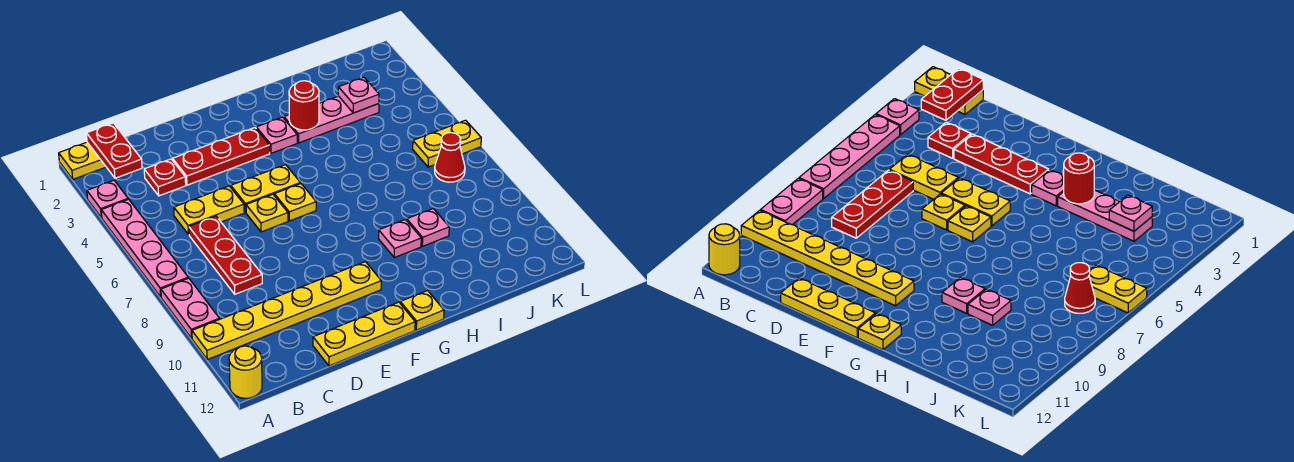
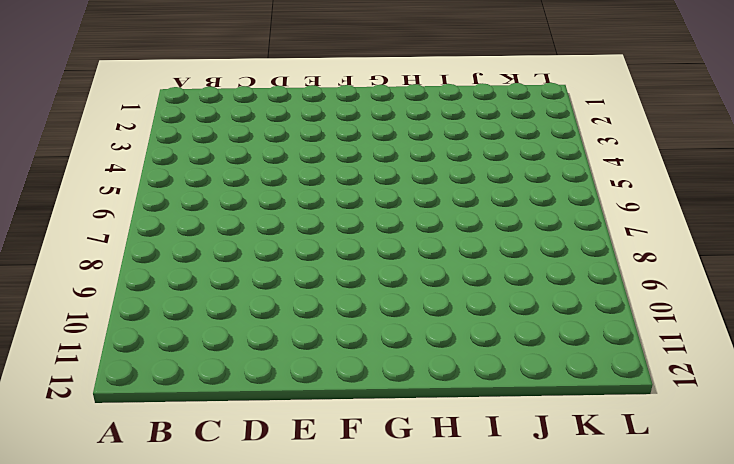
none -> yellow plate A1:B1 level 1
none -> pink plate A3 level 1
none -> pink plate A4:A7 level 1

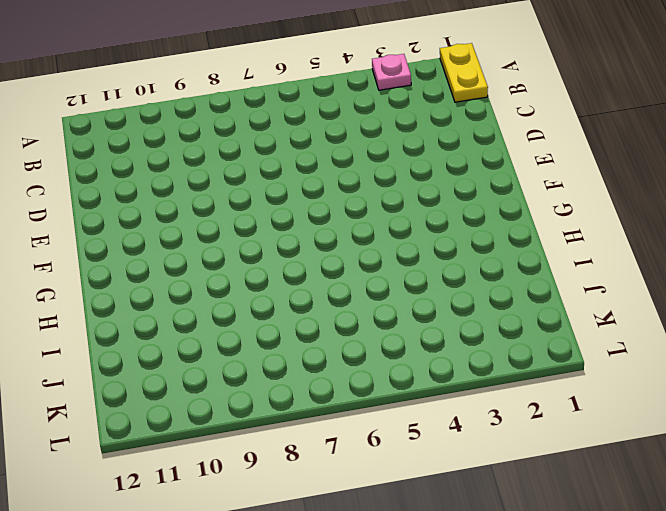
none -> pink plate A4:A7 level 1
none -> pink plate A8:A9 level 1
none -> yellow plate A10:F10 level 1

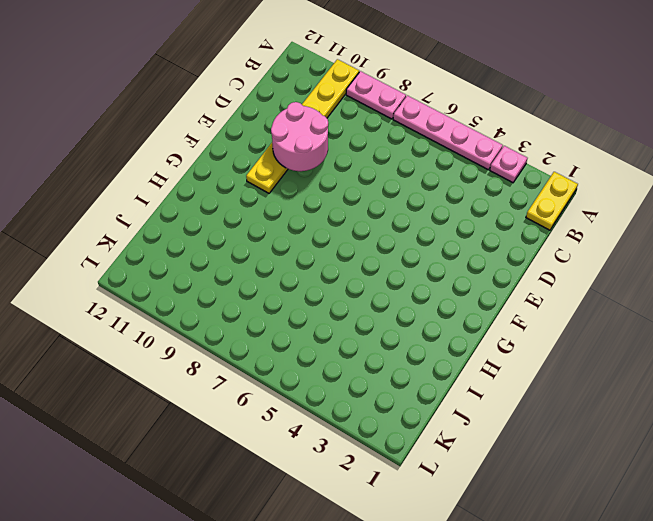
pink round brick D9:E10 level 2 -> none
none -> yellow round brick A12 level 1
none -> red plate C3 level 1
none -> yellow plate C5:D5 level 1

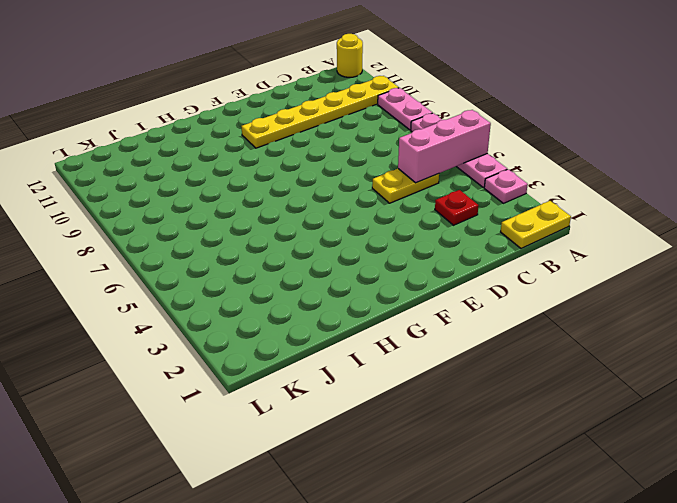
pink brick A5:C5 level 2 -> none
none -> red plate C6:C8 level 1
none -> red plate D3:F3 level 1
none -> yellow plate D12:F12 level 1

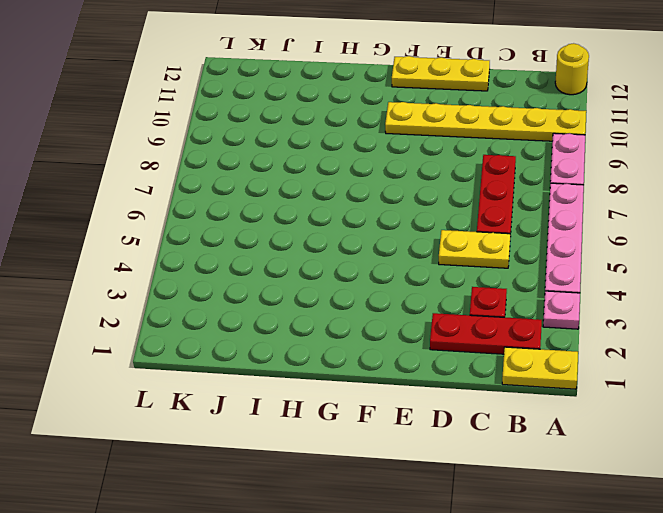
red plate B2:D2 level 1 -> red plate D3:F3 level 1
none -> yellow plate E5:F5 level 1
none -> yellow plate E6 level 1
none -> yellow plate F6 level 1

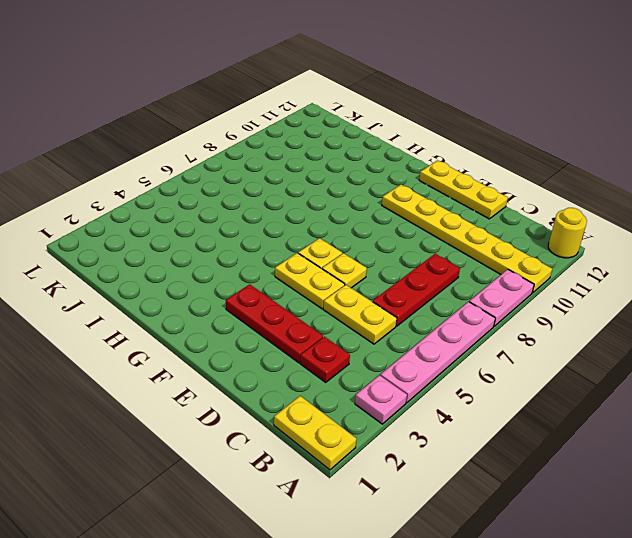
none -> pink plate G3 level 1
none -> yellow plate G12 level 1
none -> pink plate H3:J3 level 1

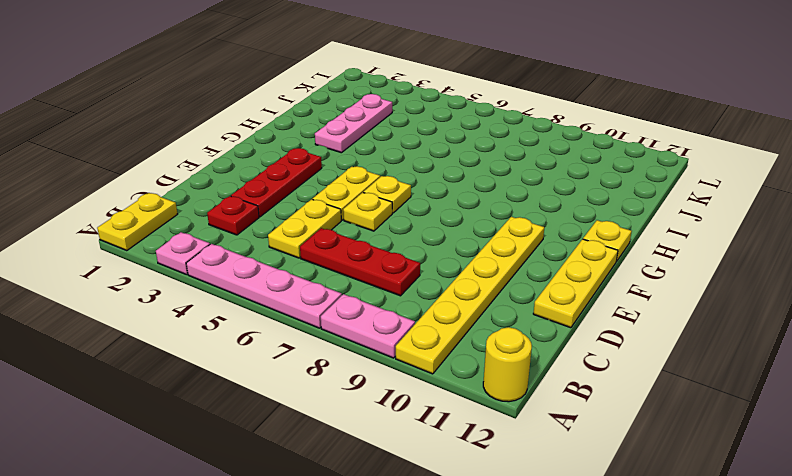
none -> pink plate G3 level 1
none -> pink plate H9 level 1
none -> pink plate I9 level 1

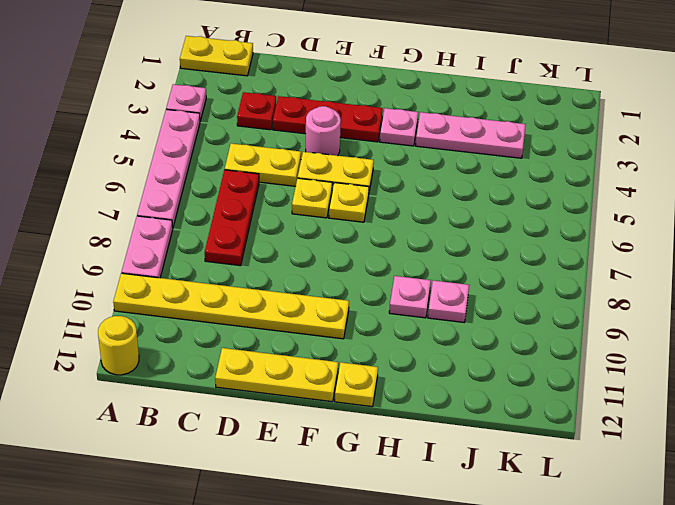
pink round brick E4 level 1 -> none
none -> yellow plate K6:L6 level 1
none -> red cone K7 level 1
none -> red plate B1:B2 level 2

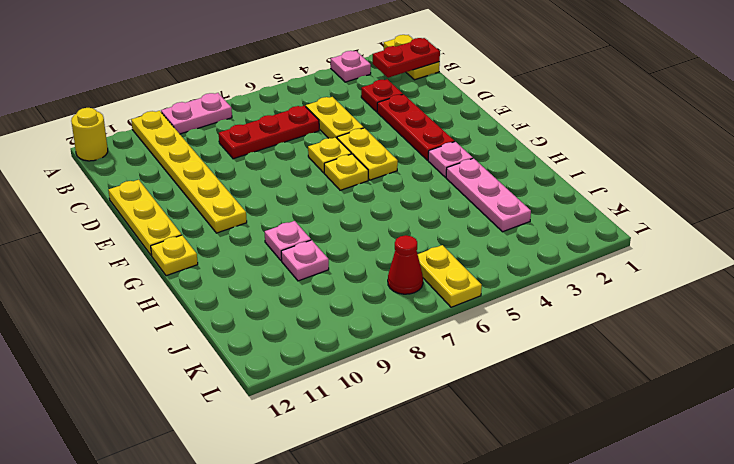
none -> pink plate A4:A7 level 1
none -> red round brick H3 level 2
none -> pink plate J3 level 2

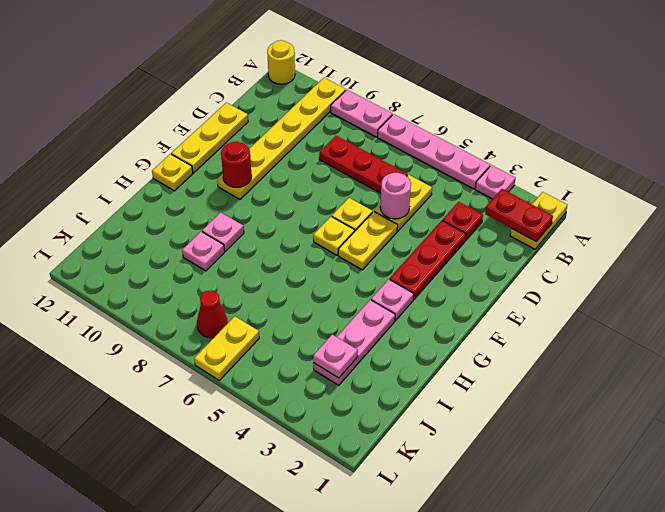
pink round brick D5 level 2 -> none
red round brick F10 level 2 -> red round brick H3 level 2

